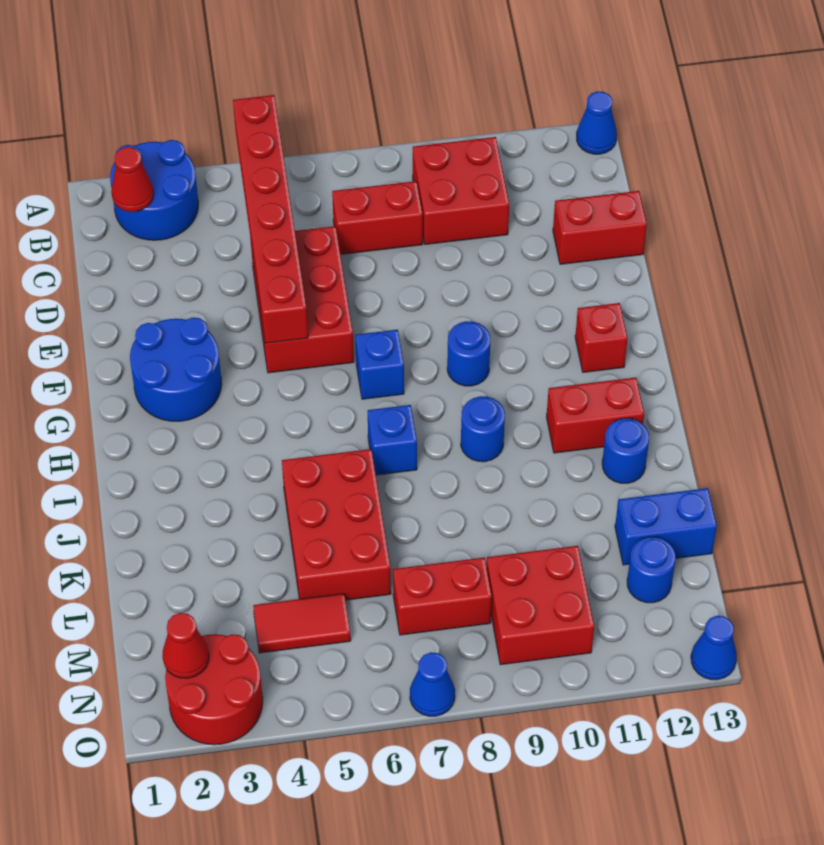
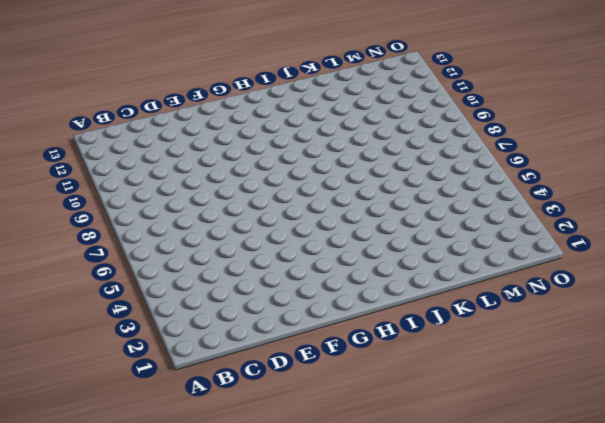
none -> blue round brick A2:B3 level 1
none -> blue cone A13 level 1
none -> red brick B9:C10 level 1

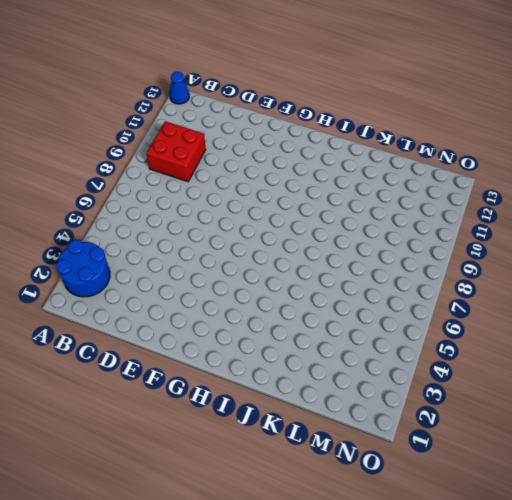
none -> red brick C7:C8 level 1
none -> red brick D5:F6 level 1
none -> red brick D12:D13 level 1

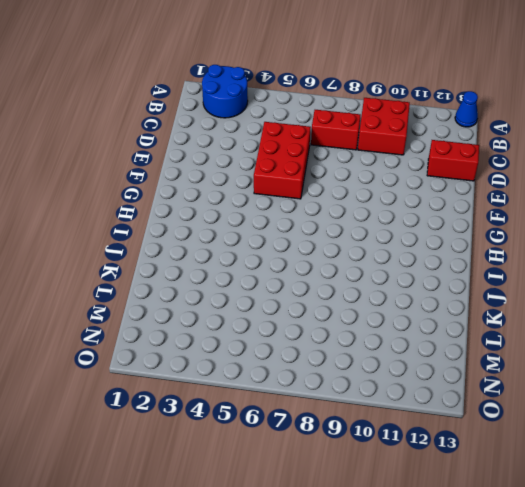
none -> blue round brick F2:G3 level 1
none -> blue brick G7 level 1
none -> blue round brick G9 level 1

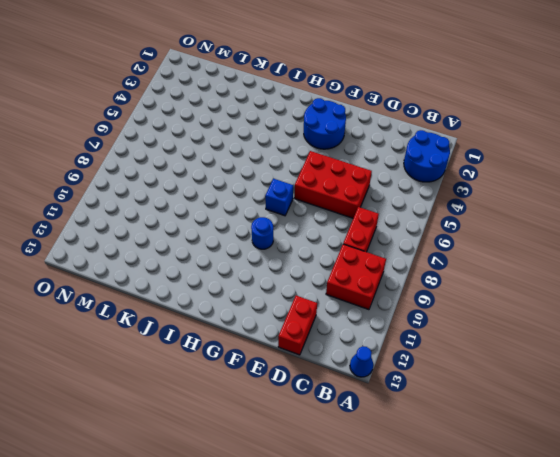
none -> red brick G12 level 1
none -> blue brick I7 level 1
none -> blue round brick I9 level 1

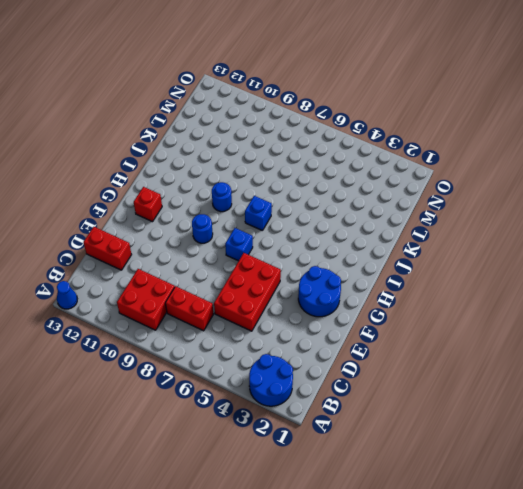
none -> red brick I11:I12 level 1
none -> red brick J5:L6 level 1
none -> blue round brick J12 level 1

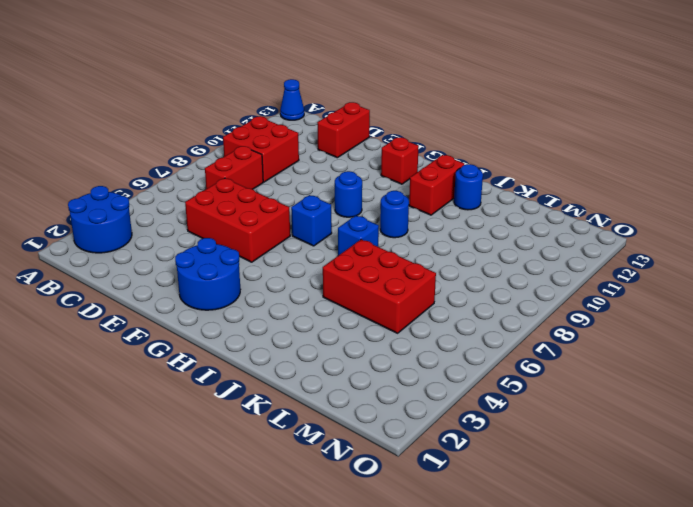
none -> blue brick L12:L13 level 1
none -> red tile M4:M5 level 1
none -> red brick M7:M8 level 1

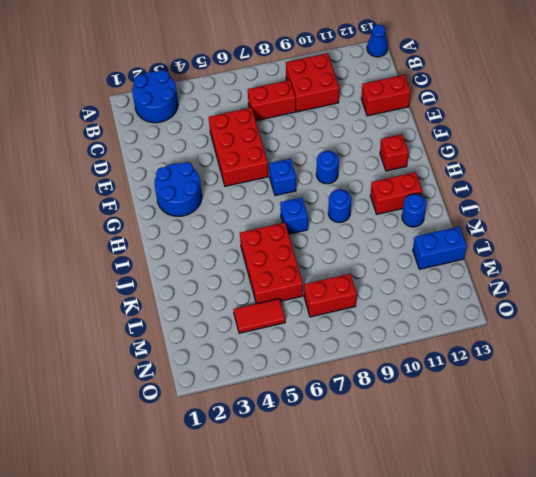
none -> red brick M9:N10 level 1
none -> blue round brick M12 level 1
none -> red round brick N2:O3 level 1

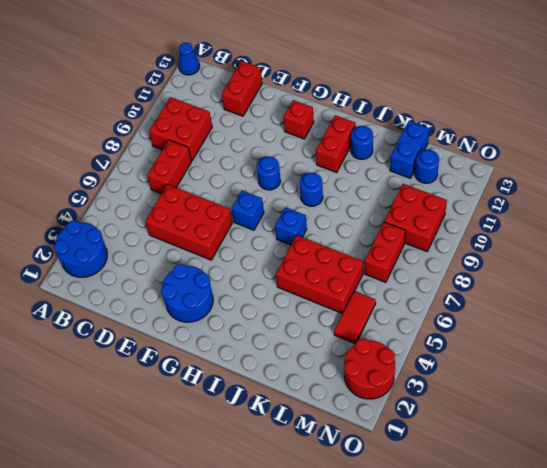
none -> blue cone O7 level 1
none -> blue cone O13 level 1
none -> red brick A5:F5 level 2

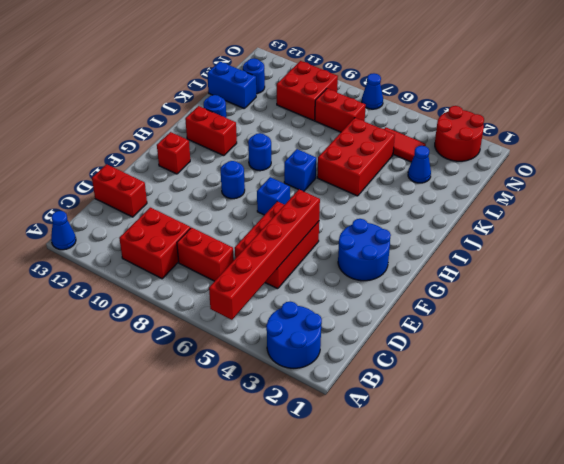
blue cone L3 level 1 -> blue cone O13 level 1
none -> red cone B2 level 2
none -> red cone N2 level 2

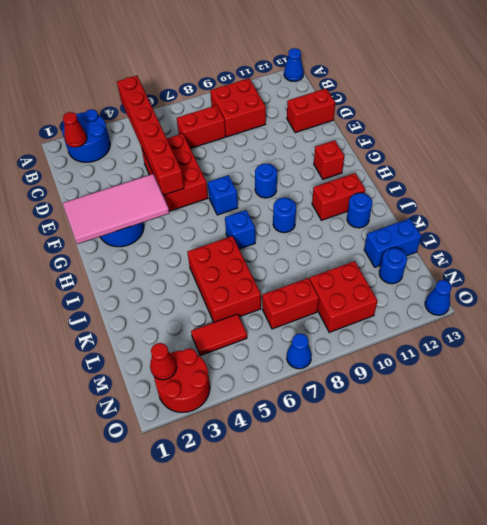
pink tile F1:G4 level 2 -> none

